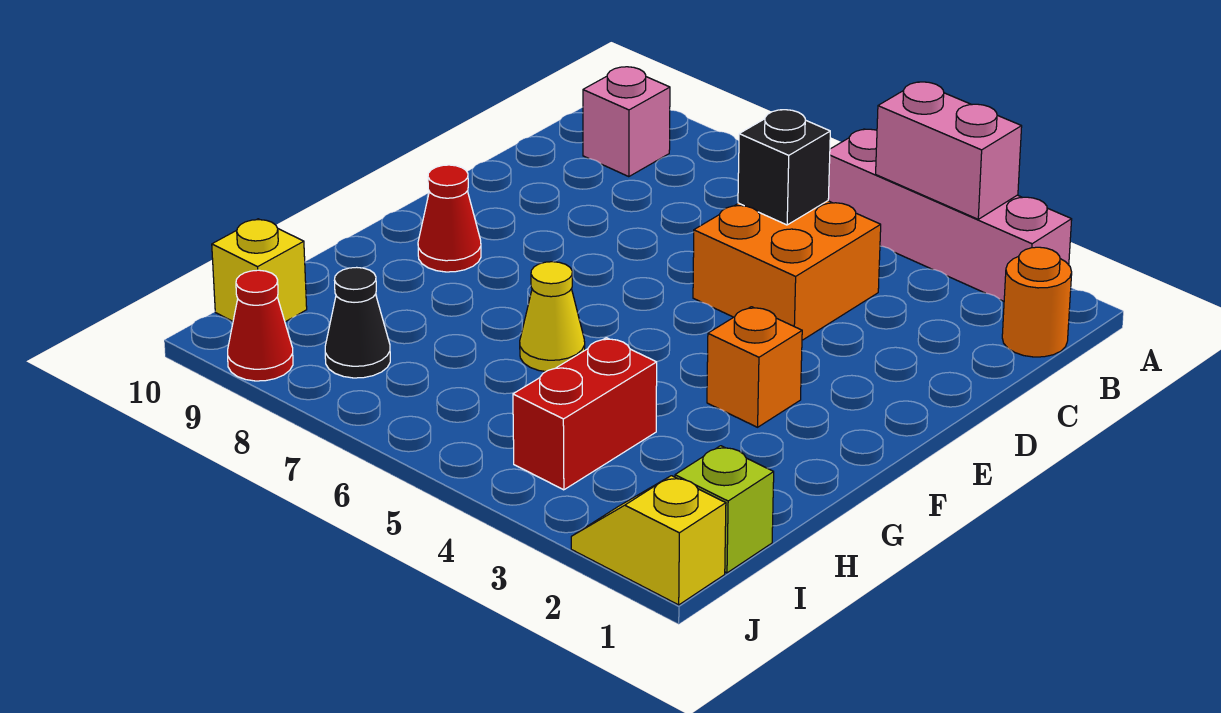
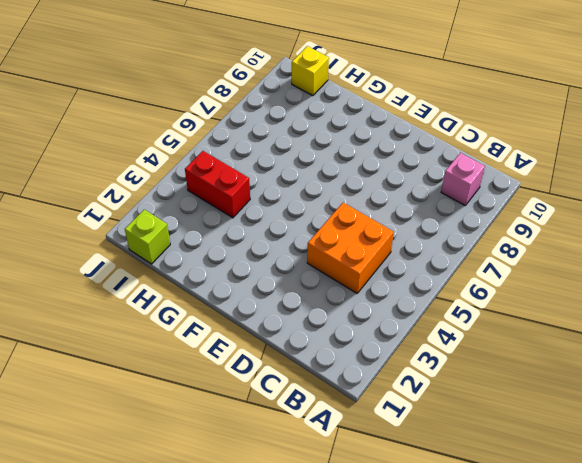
none -> pink brick A2:A5 level 1
none -> orange round brick B1 level 1
none -> orange brick F3 level 1

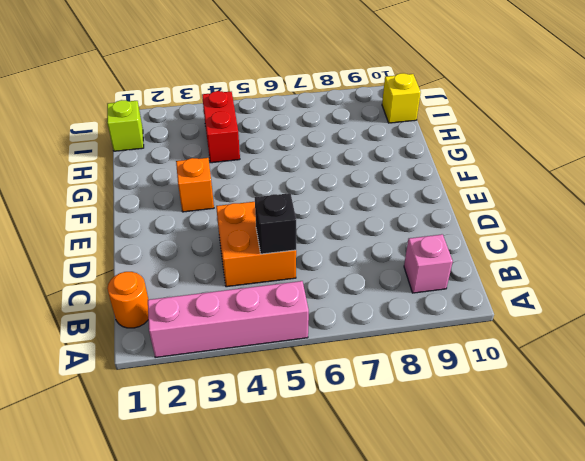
none -> red cone F9 level 1
none -> yellow cone G6 level 1
none -> black cone I8 level 1

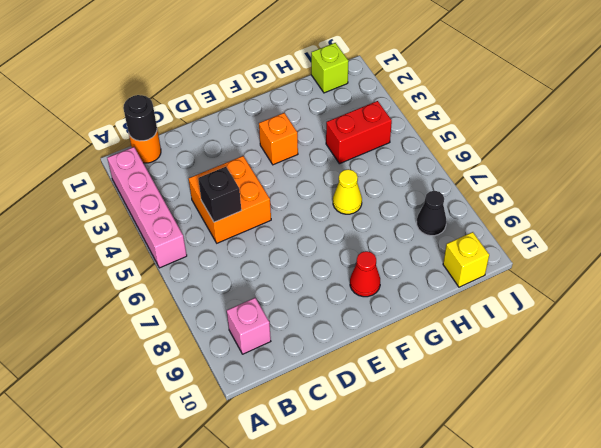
black round brick B1 level 2 -> none
none -> yellow slope J1:J2 level 1 top 1
none -> red cone J9 level 1
none -> pink brick A3:A4 level 2

